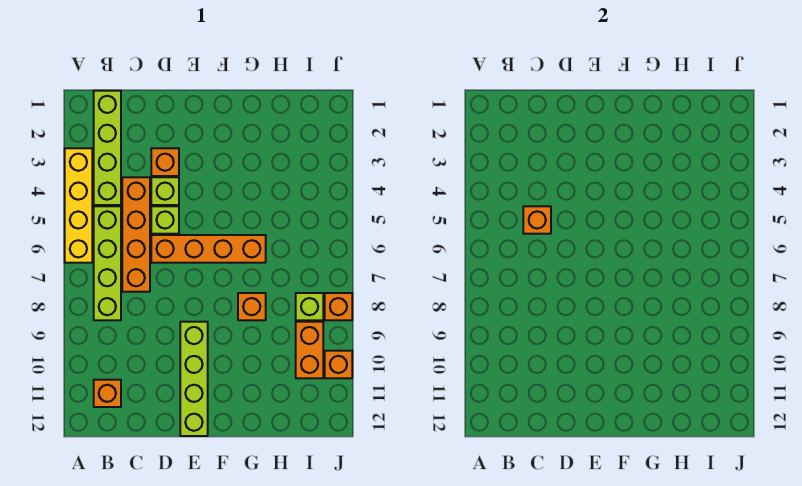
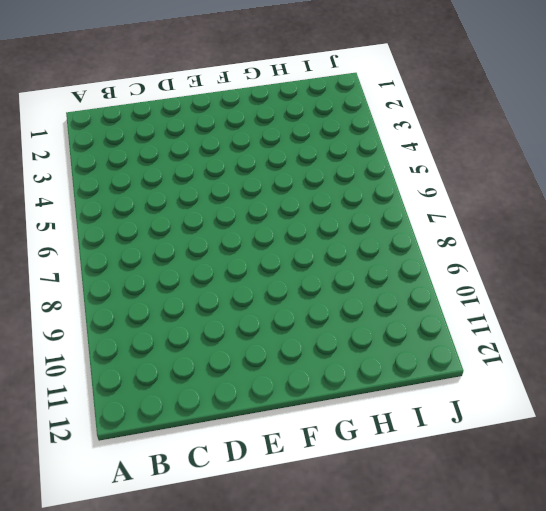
none -> yellow brick A3:A6 level 1
none -> lime brick B1:B4 level 1
none -> lime brick B5:B8 level 1

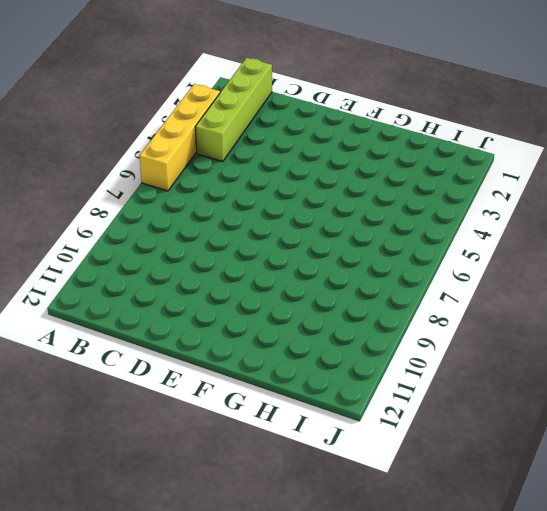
none -> lime brick B5:B8 level 1
none -> orange brick B11 level 1
none -> orange brick C4:C7 level 1

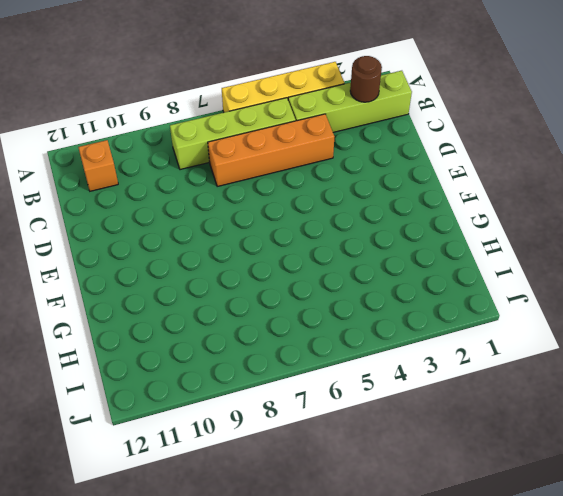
brown round brick B2 level 2 -> none
none -> orange brick D3 level 1
none -> lime brick D4 level 1
none -> lime brick D5 level 1

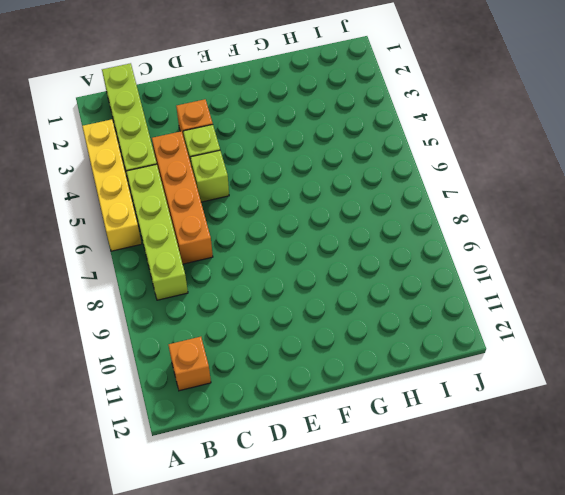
none -> orange brick D6:G6 level 1
none -> lime brick E9:E12 level 1
none -> orange brick G8 level 1

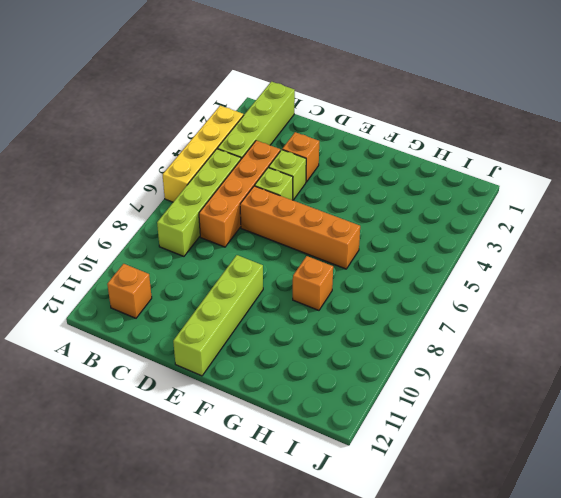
none -> lime brick I8 level 1
none -> orange brick I9:I10 level 1
none -> orange brick J8 level 1

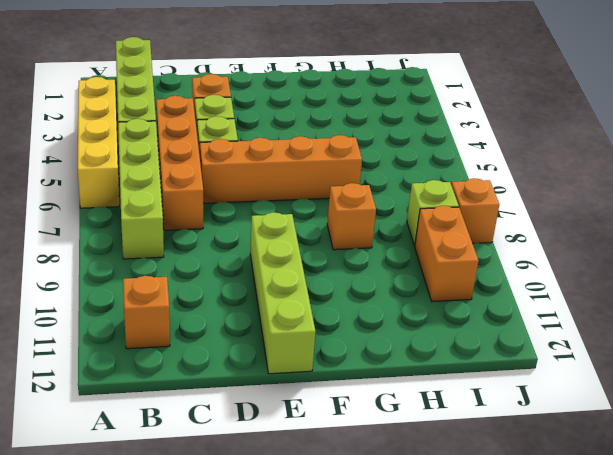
none -> orange brick J10 level 1
none -> orange brick C5 level 2

